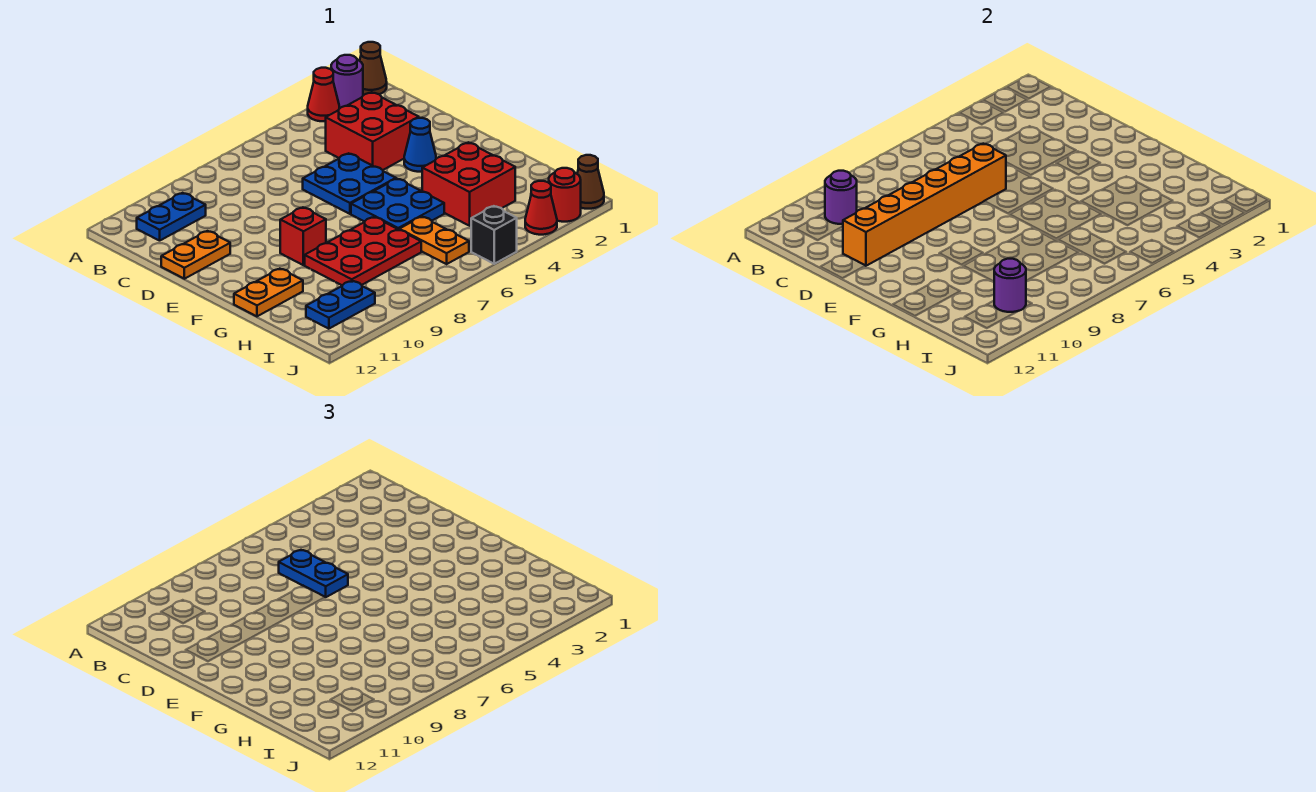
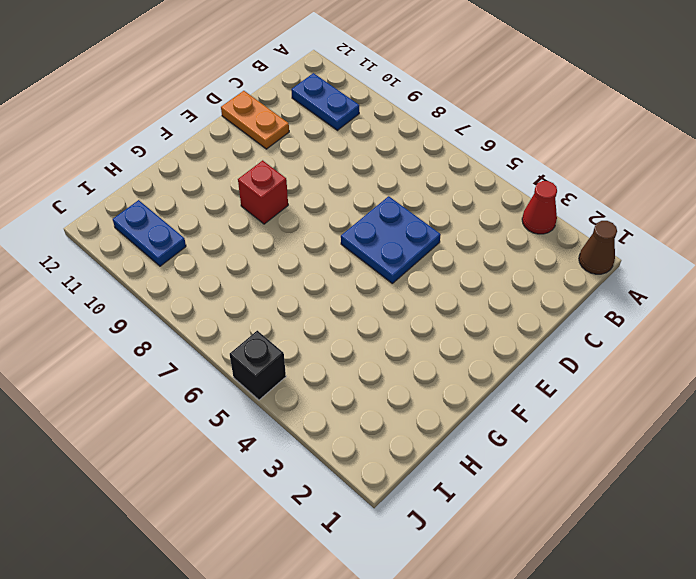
none -> purple round brick A2 level 1
none -> red brick C3:D4 level 1
none -> blue cone E3 level 1

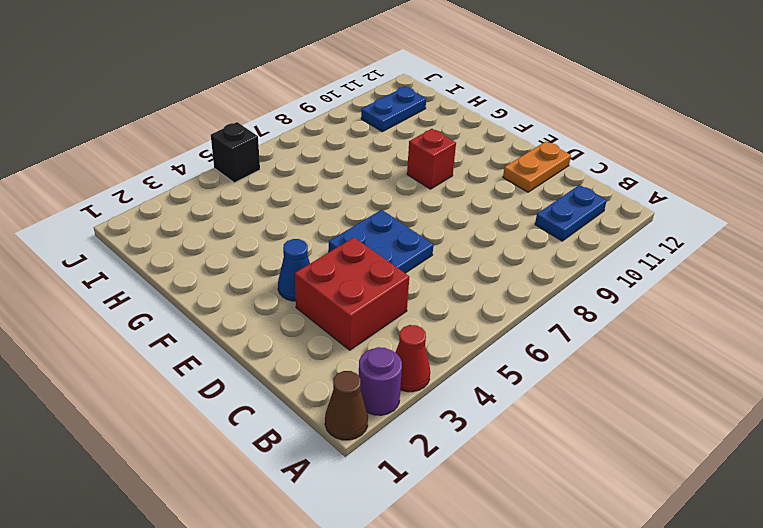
none -> blue plate F5:G6 level 1
none -> red brick G3:H4 level 1
none -> red plate G7:H9 level 1

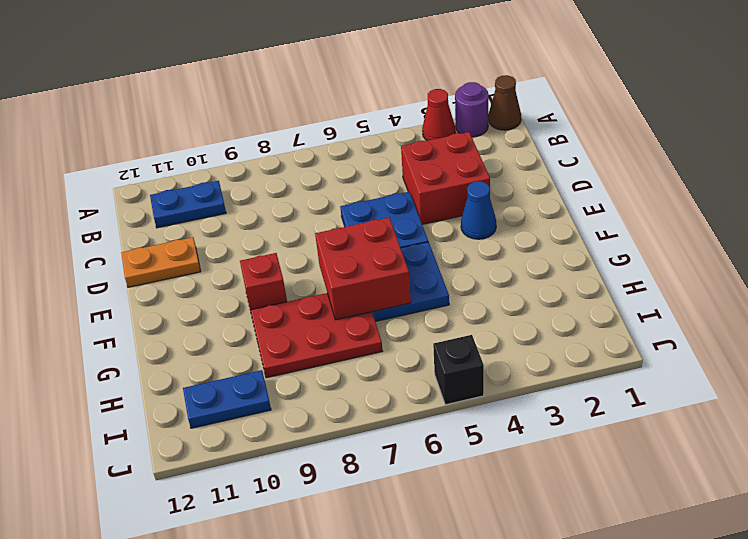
red brick F6:G7 level 2 -> red brick G3:H4 level 1
none -> orange plate G11:G12 level 1
none -> orange plate H6:I6 level 1
none -> brown cone J1 level 1

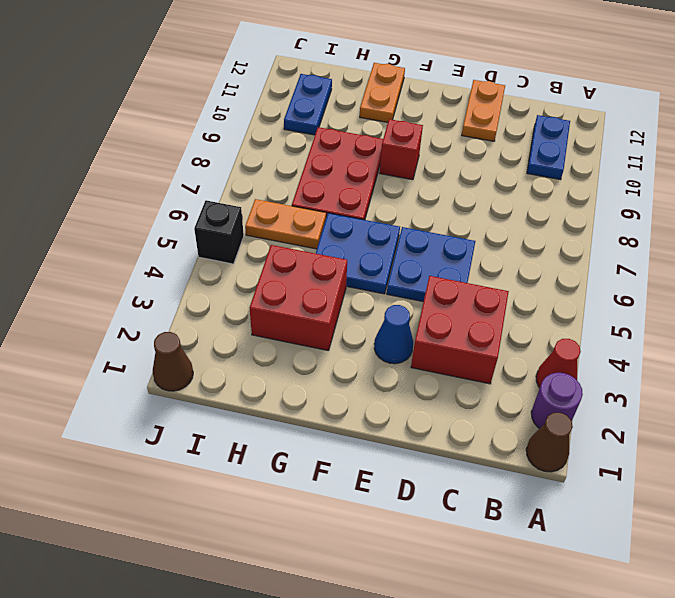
none -> red round brick J2 level 1
none -> red cone J3 level 1
none -> purple round brick B10 level 2

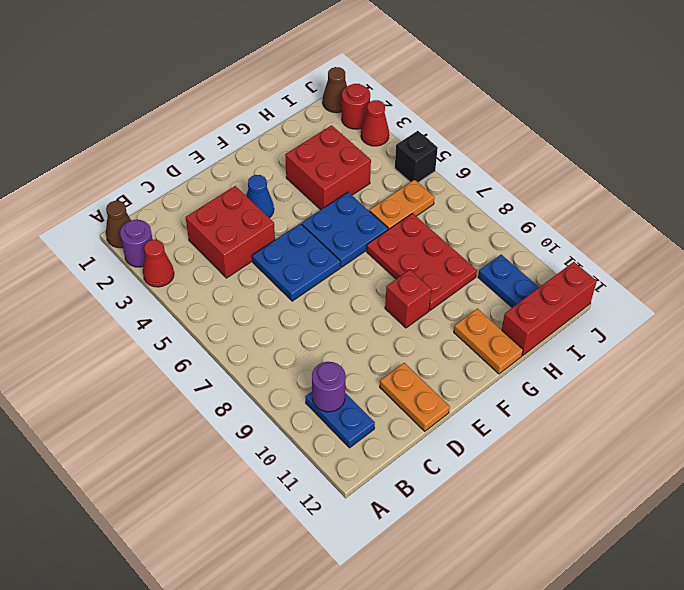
red brick H12:J12 level 1 -> none
none -> orange brick D6:D11 level 2
none -> purple round brick I10 level 2
none -> blue plate C6:D6 level 3

